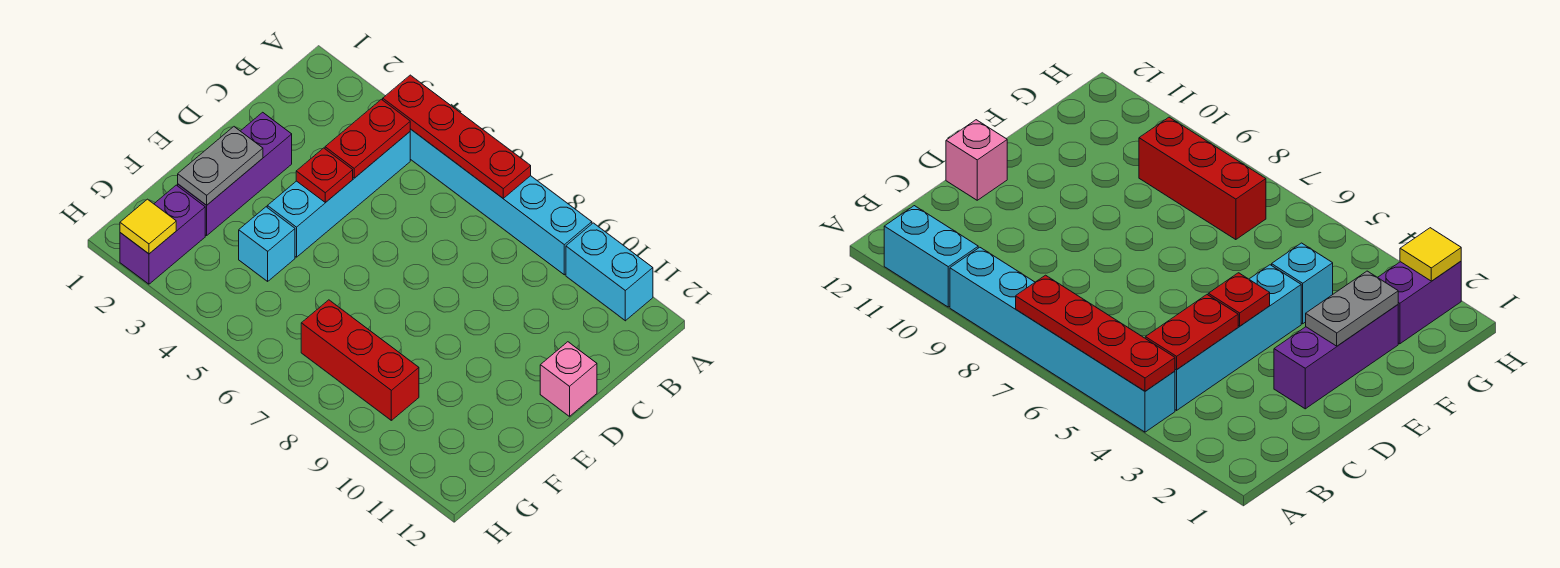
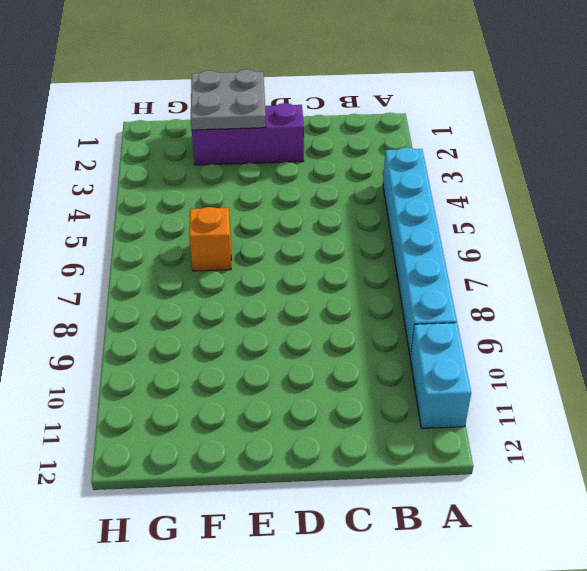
grey plate E1:F2 level 2 -> grey plate E2:F2 level 2
orange brick F6 level 1 -> none
none -> cyan brick B4:E4 level 1
none -> pink brick D12 level 1
none -> cyan brick F4 level 1

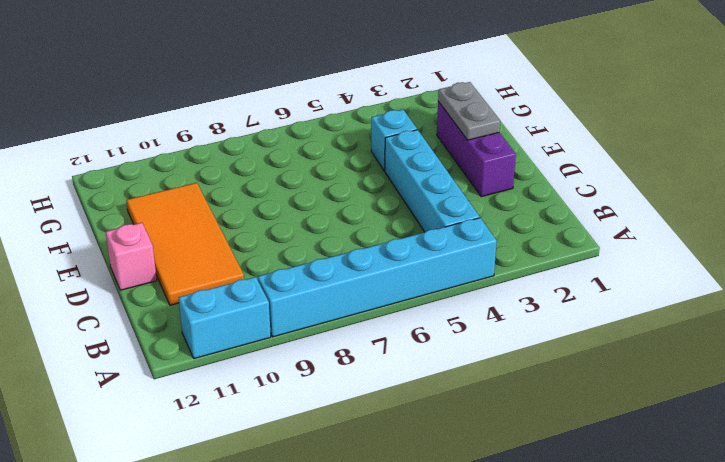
orange tile C10:F11 level 1 -> none
none -> purple brick G2:H2 level 1
none -> red brick G7:G9 level 1
none -> red plate A4:A7 level 2

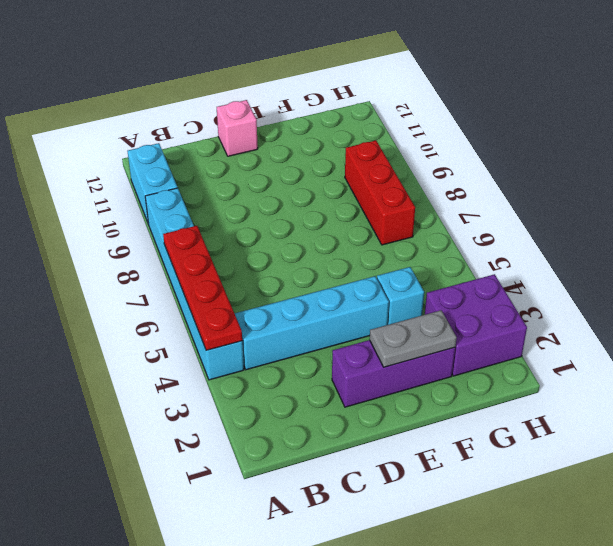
purple brick G2:H3 level 1 -> purple brick G2:H2 level 1
none -> red plate B4:C4 level 2
none -> red plate D4 level 2
none -> yellow tile H2 level 2

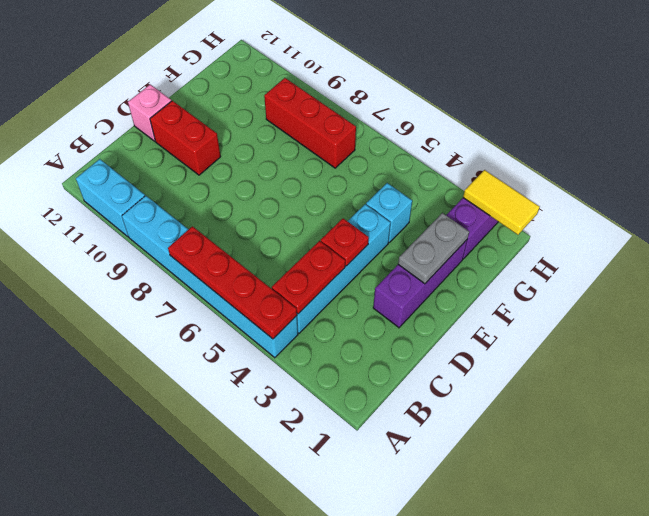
red brick D10:D11 level 1 -> none
yellow tile H1:H2 level 2 -> yellow tile H2 level 2

